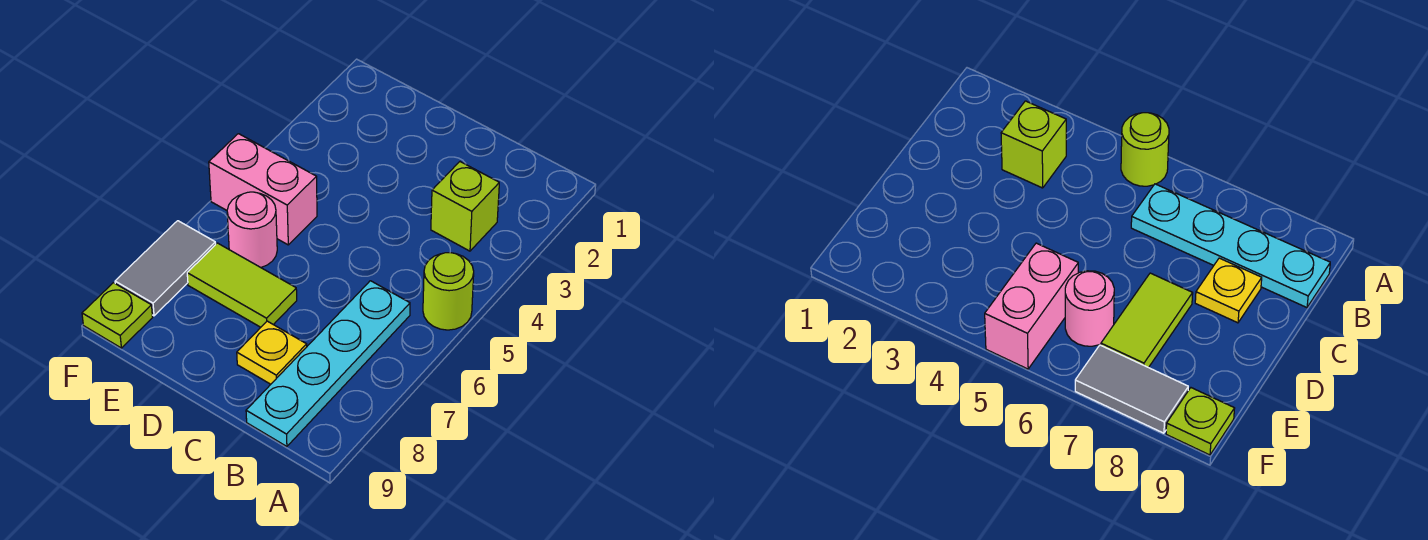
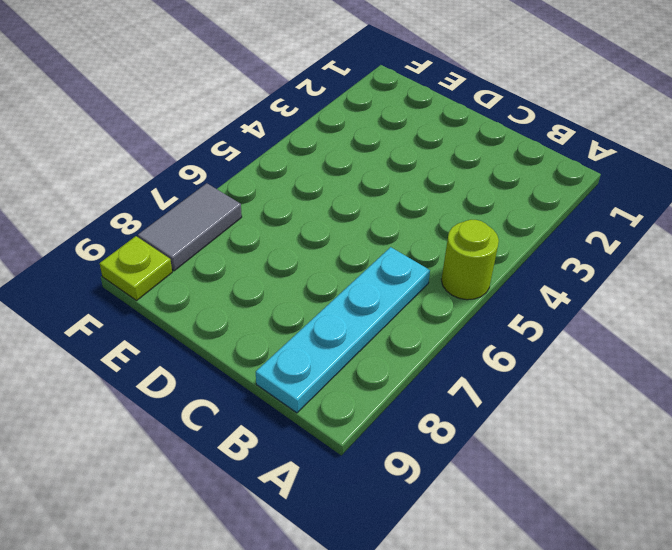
none -> lime brick B3 level 1
none -> yellow plate C8 level 1

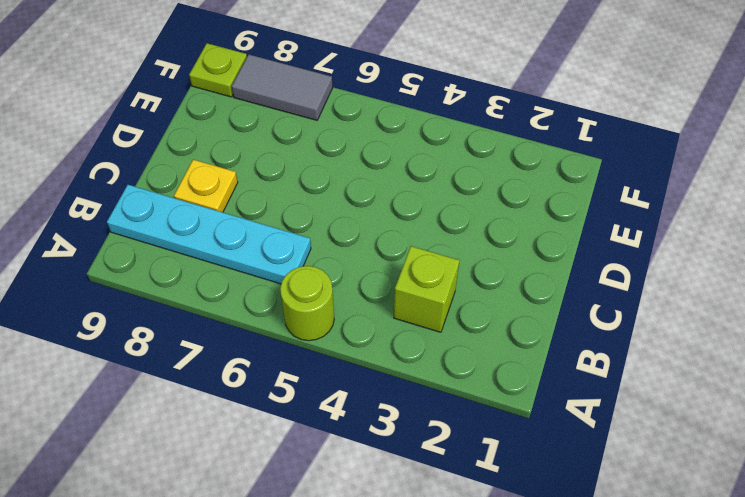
none -> lime tile D7:E7 level 1
none -> pink brick E5:F5 level 1

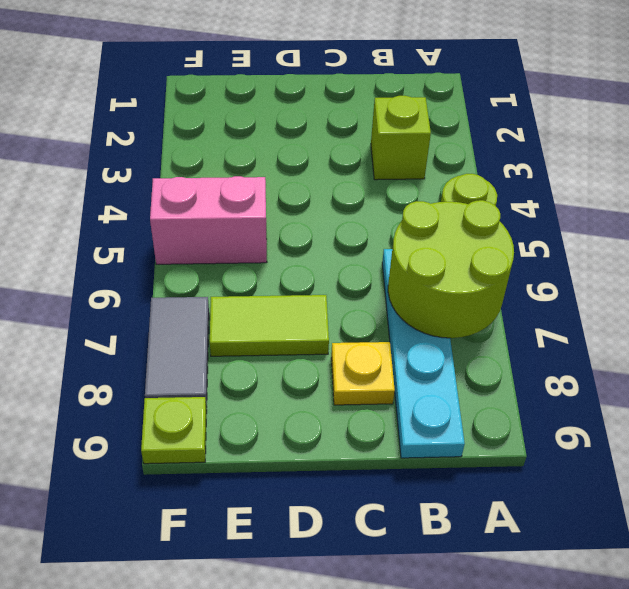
lime round brick A6:B7 level 2 -> none
none -> pink round brick E6 level 1

